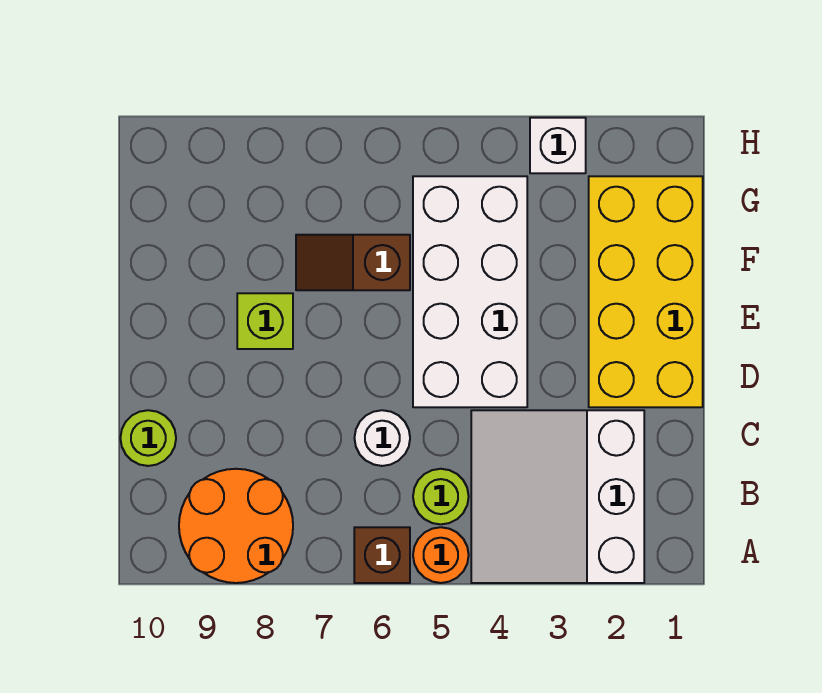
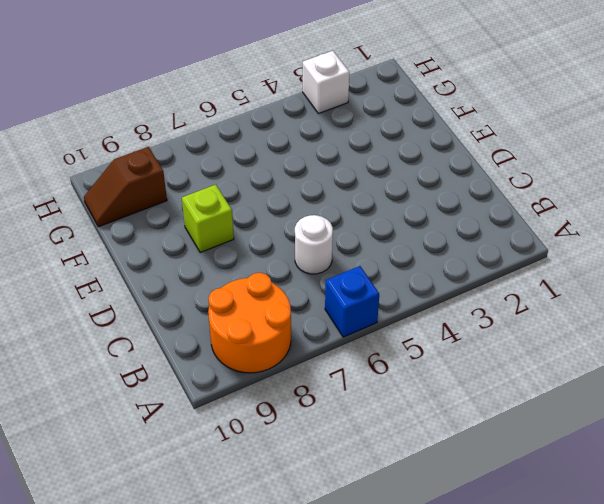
blue brick A6 level 1 -> brown brick A6 level 1
brown slope G9:G10 level 1 top 9 -> brown slope F6:F7 level 1 top 6
none -> white slope A2:C4 level 1 top 2
none -> orange round brick A5 level 1
none -> lime round brick B5 level 1

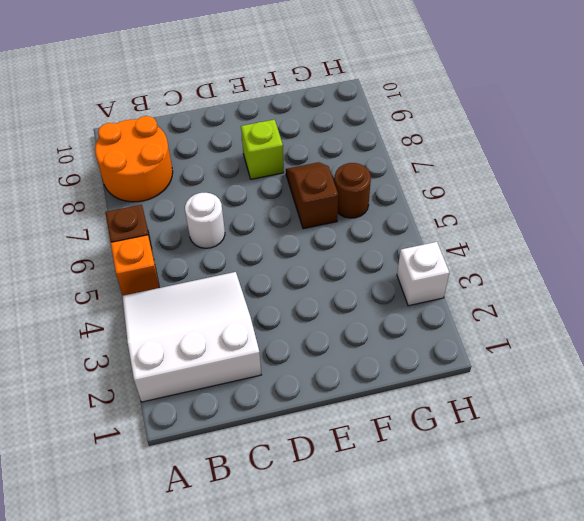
orange brick A5 level 1 -> orange round brick A5 level 1
brown round brick G6 level 1 -> none
none -> lime round brick B5 level 1
none -> lime round brick C10 level 1
none -> yellow brick D1:G2 level 1

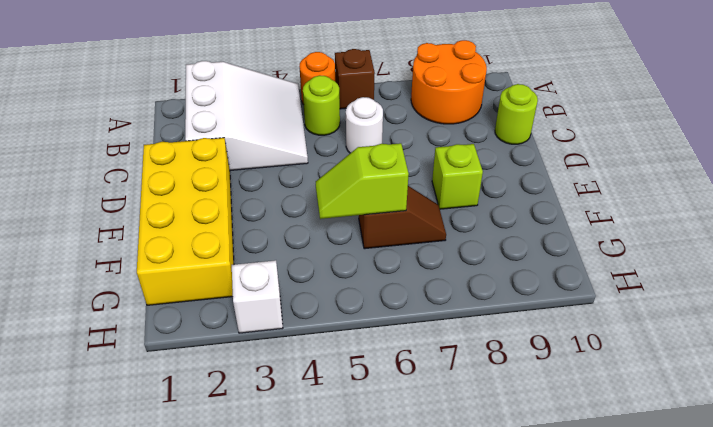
lime slope F5:F6 level 2 top 6 -> none
none -> white brick D4:G5 level 1

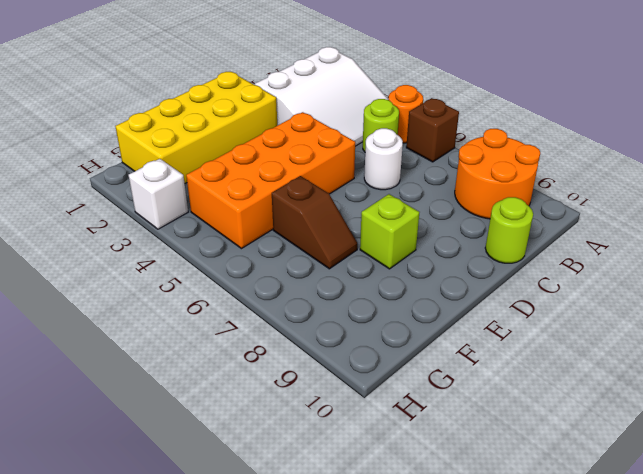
orange brick D4:G5 level 1 -> white brick D4:G5 level 1

